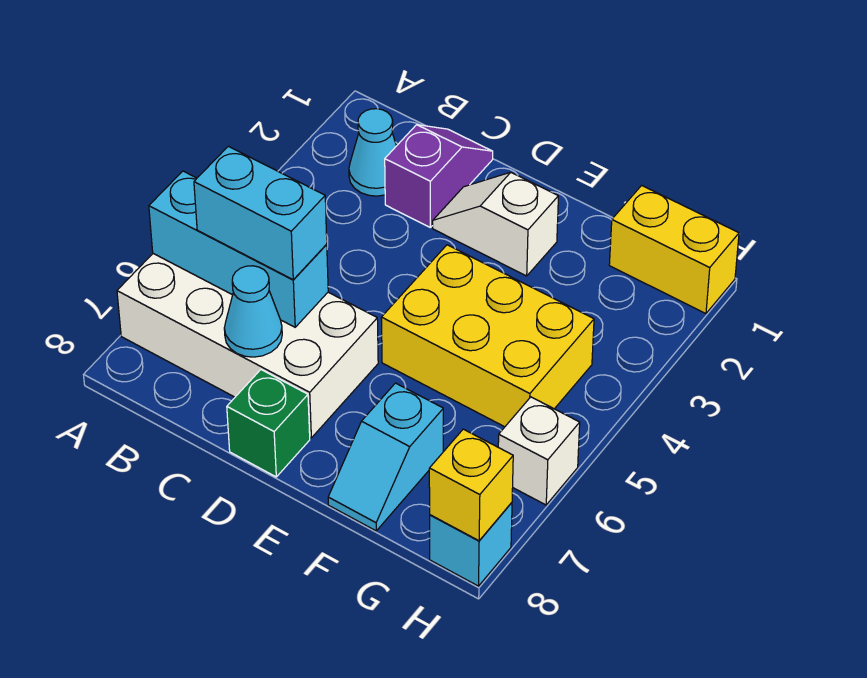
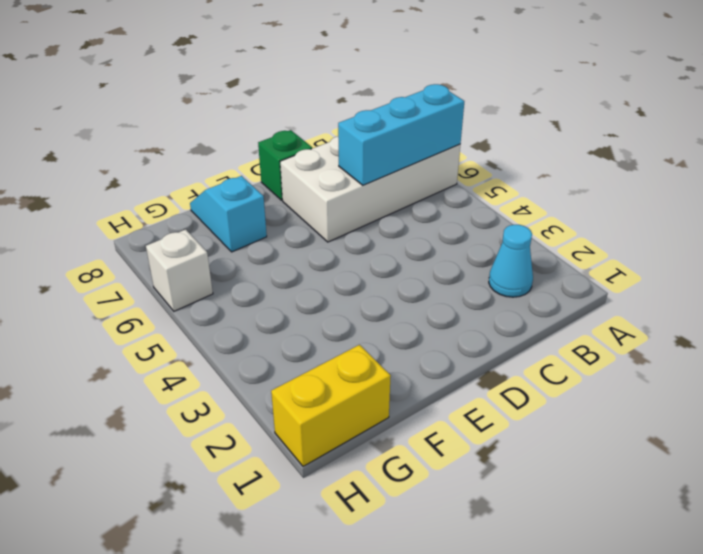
none -> purple slope C1:C2 level 1 top 2
none -> white slope D2:E2 level 1 top E
none -> yellow brick E4:G5 level 1

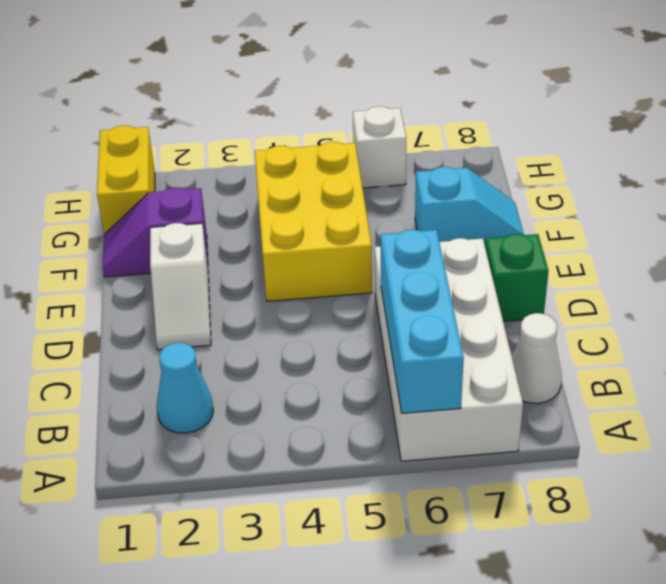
white cone B8 level 1 -> none
purple slope F1:F2 level 1 top 2 -> purple slope C1:C2 level 1 top 2
none -> cyan brick H8 level 1
none -> cyan cone C7 level 2
none -> yellow brick H8 level 2

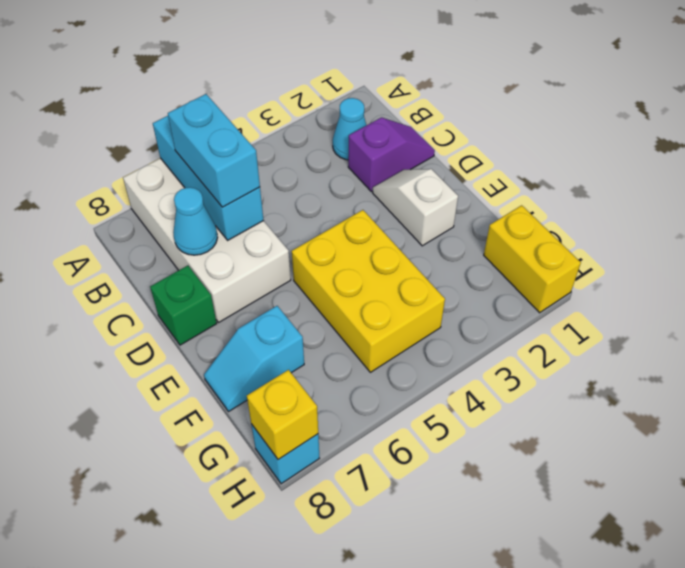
none -> white brick H6 level 1

